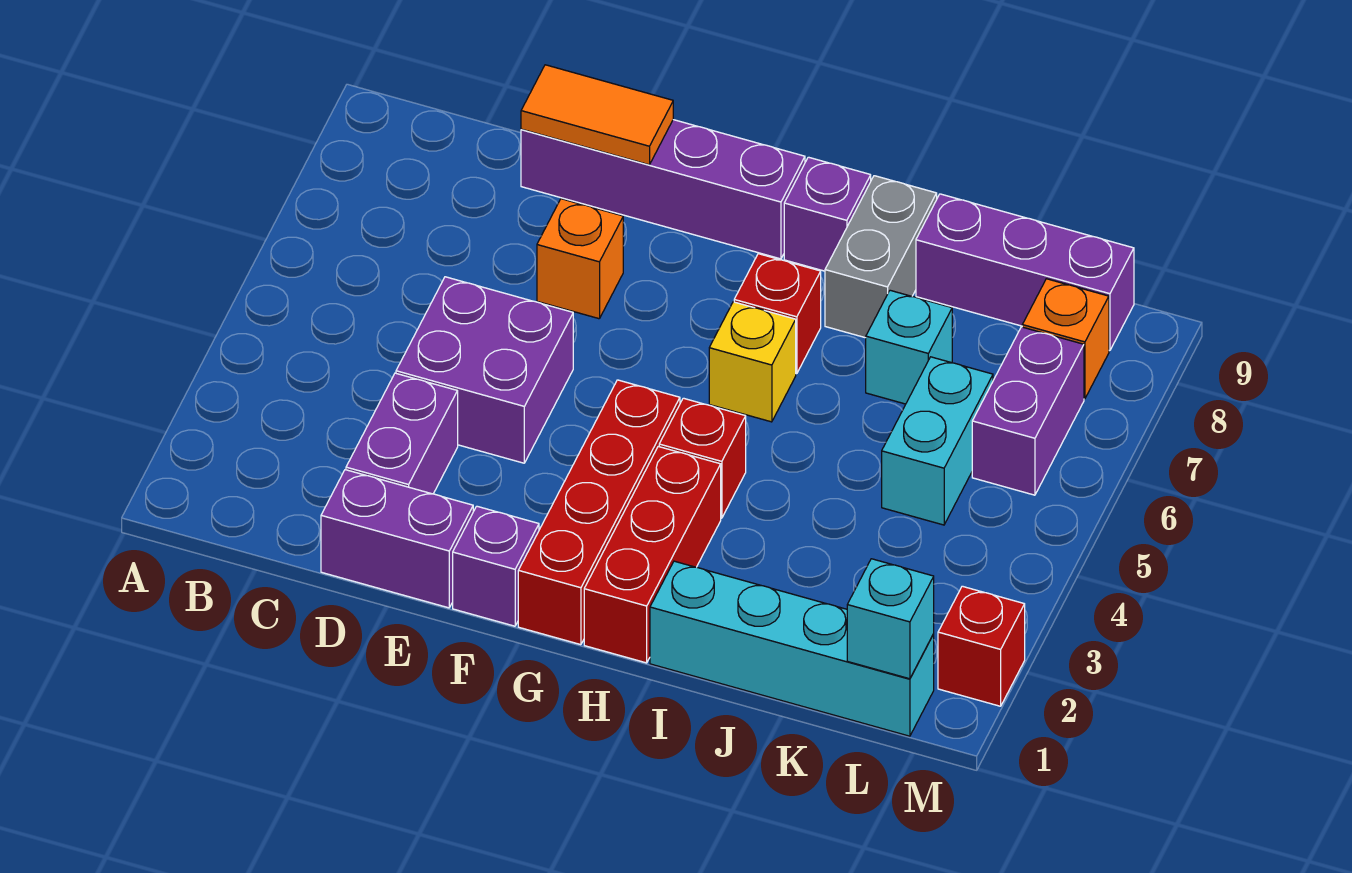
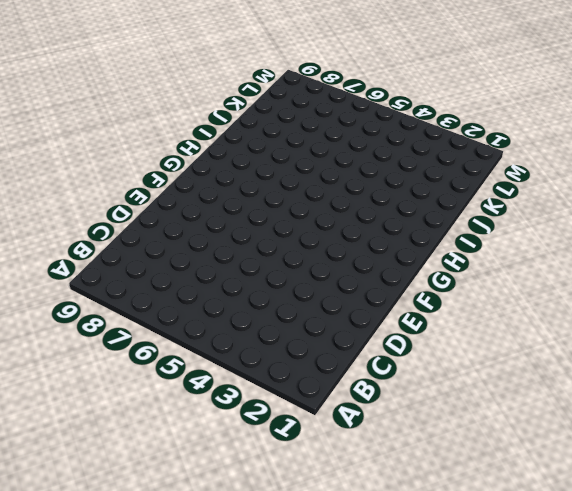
none -> purple brick D1:E1 level 1
none -> purple brick D2:D3 level 1
none -> purple brick D4:E5 level 1

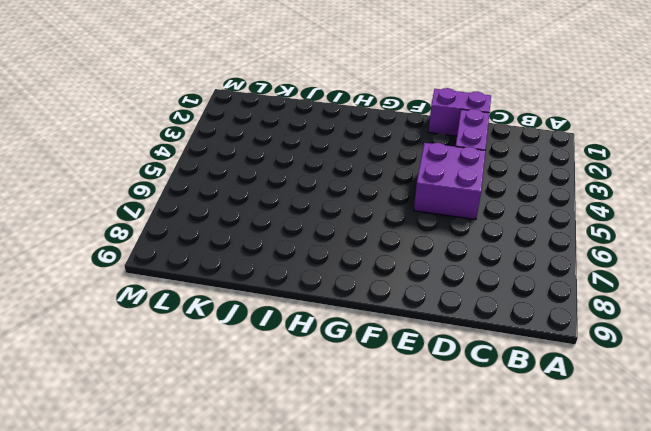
none -> purple brick D9:G9 level 1
none -> orange brick E7 level 1
none -> purple brick F1 level 1

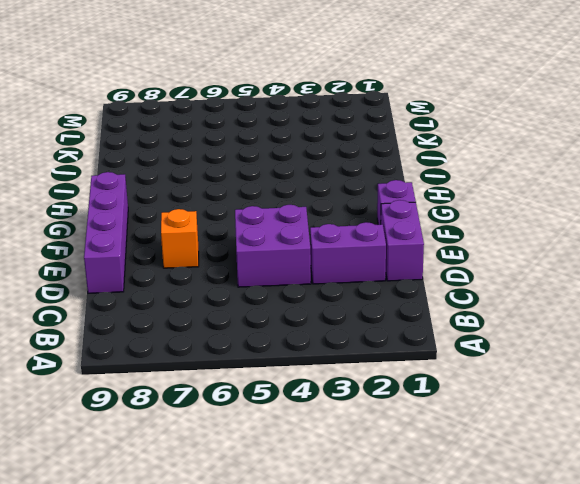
none -> red brick G1:G4 level 1
none -> red brick H1:H3 level 1
none -> red brick H4 level 1

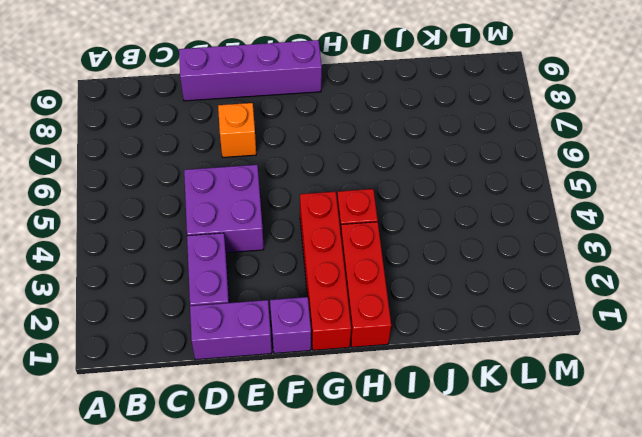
none -> yellow brick H6 level 1
none -> red brick H7 level 1
none -> purple brick H9 level 1

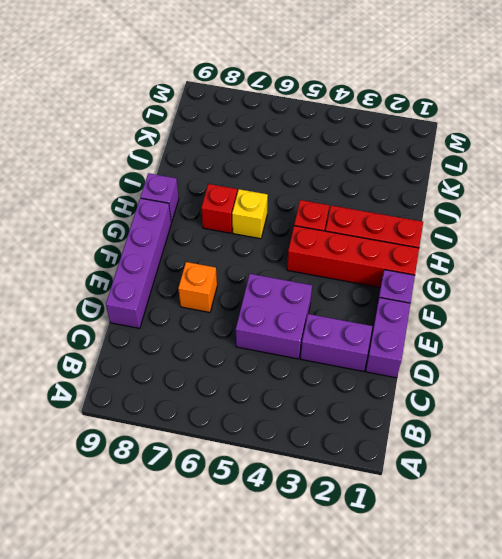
none -> cyan brick I1:L1 level 1
none -> grey brick I8:I9 level 1
none -> cyan brick J7 level 1

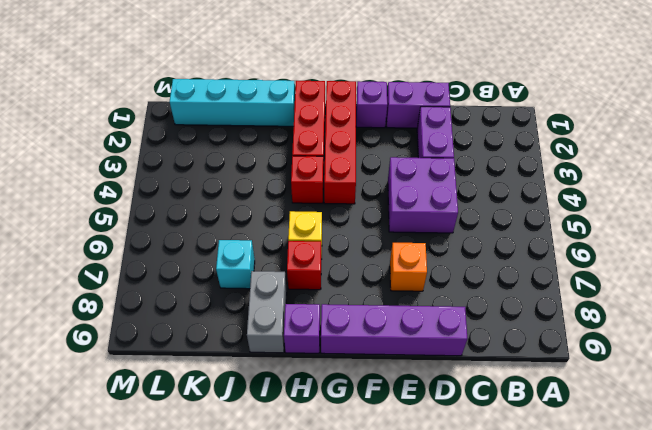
none -> purple brick J9:L9 level 1
none -> cyan brick K5:K6 level 1
none -> purple brick L6:L7 level 1

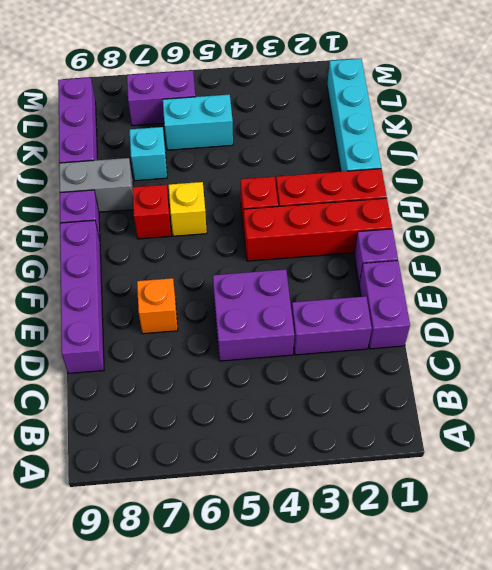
none -> orange brick L8 level 1
none -> red brick M2 level 1
none -> orange tile D9:E9 level 2

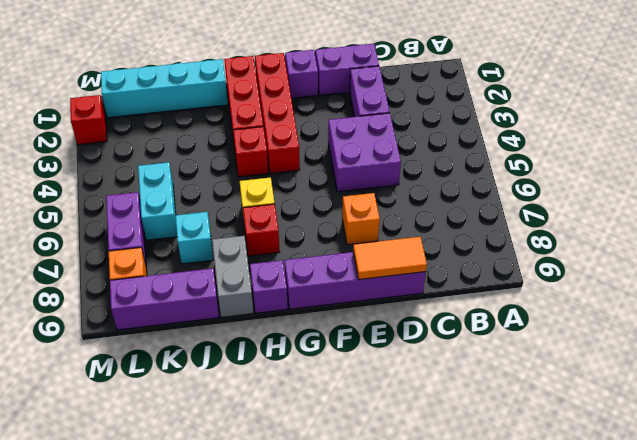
none -> cyan brick L1 level 2

